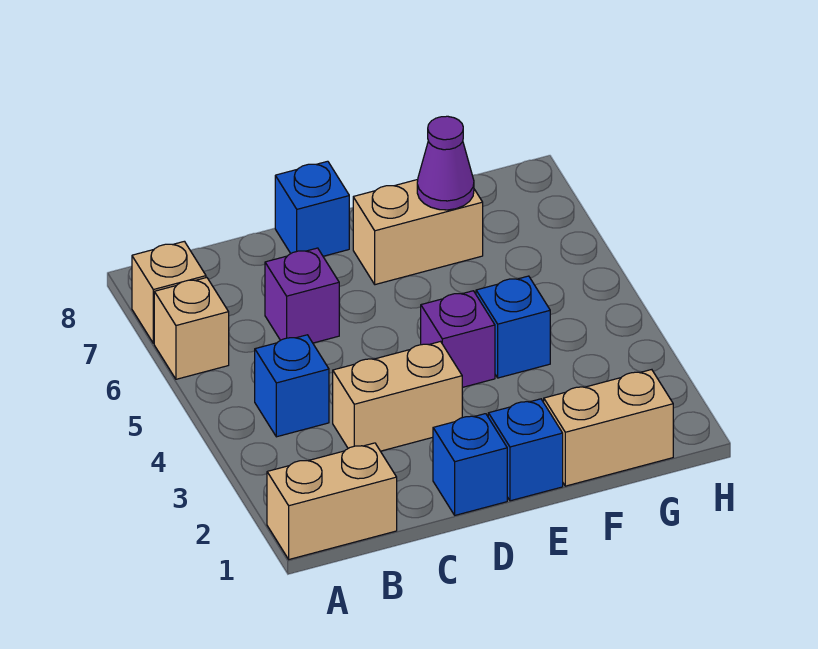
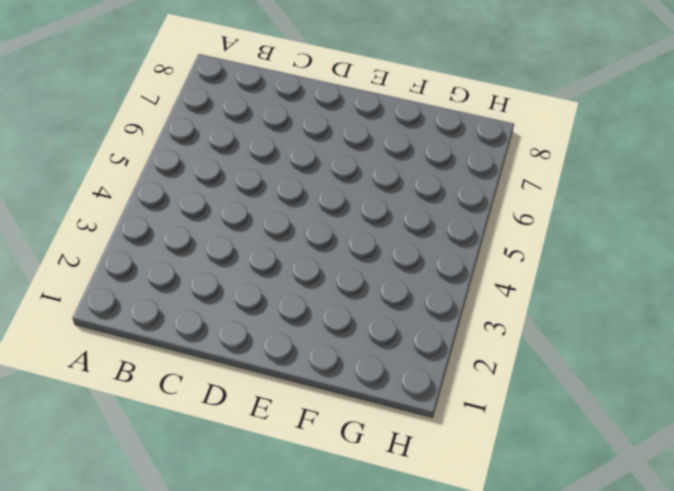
none -> tan brick A1:B1 level 1
none -> tan brick A6 level 1
none -> tan brick A7 level 1

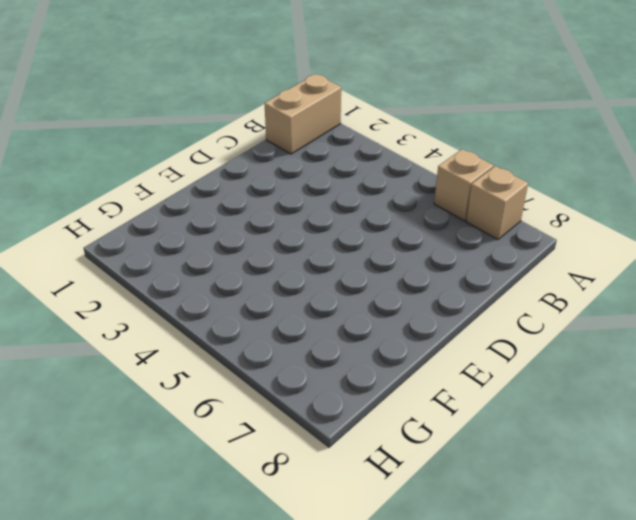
none -> blue brick B4 level 1
none -> tan brick C3:D3 level 1
none -> purple brick C6 level 1

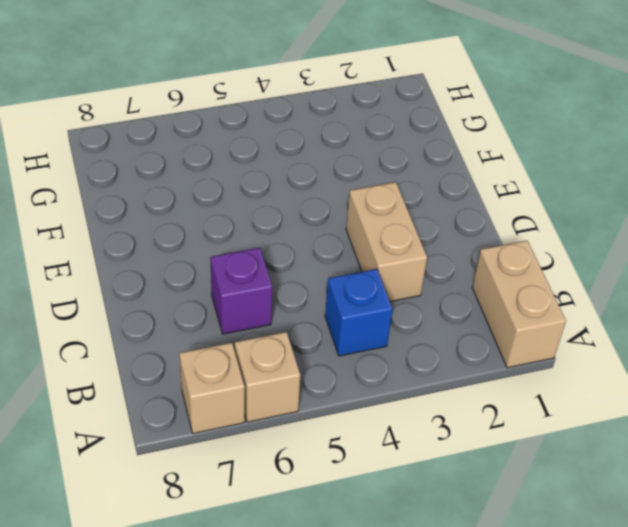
none -> blue brick D1 level 1
none -> blue brick D8 level 1
none -> blue brick E1 level 1

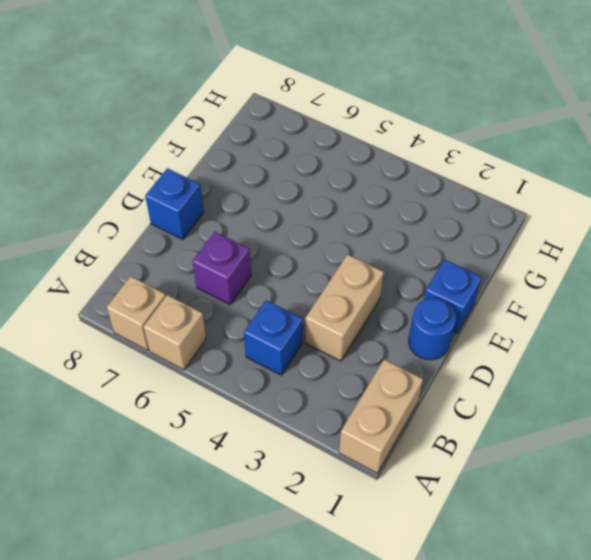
blue round brick D1 level 1 -> blue brick D1 level 1
none -> purple brick E4 level 1
none -> tan brick E7:F7 level 1
none -> tan brick F1:G1 level 1

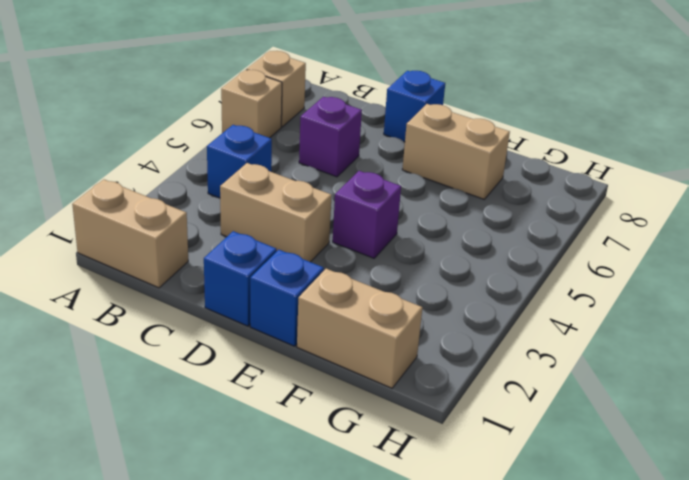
none -> blue brick F4 level 1
none -> purple cone F7 level 2

